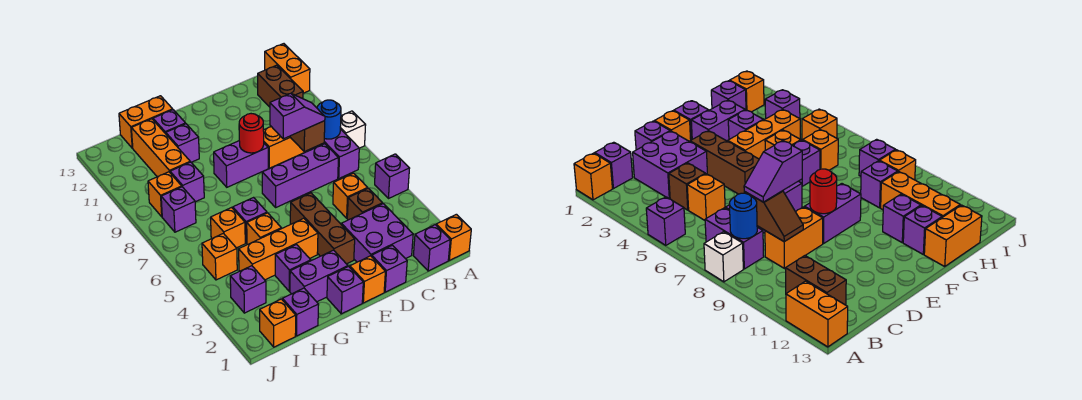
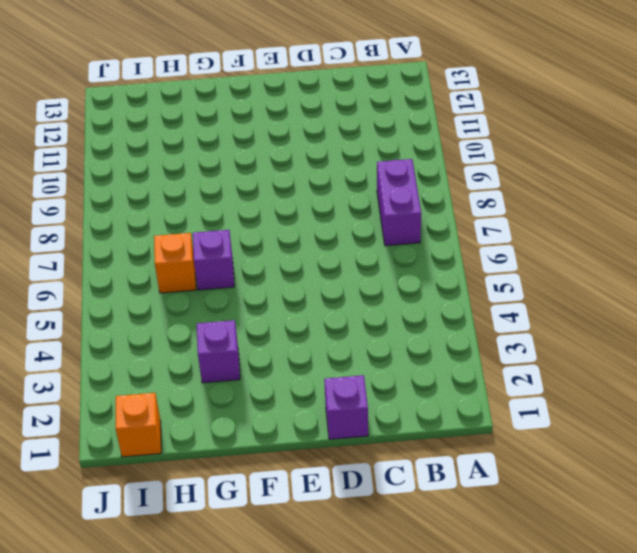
none -> orange brick A1 level 1
none -> purple brick A5 level 1
none -> white brick A8 level 1
none -> orange brick A12:A13 level 1

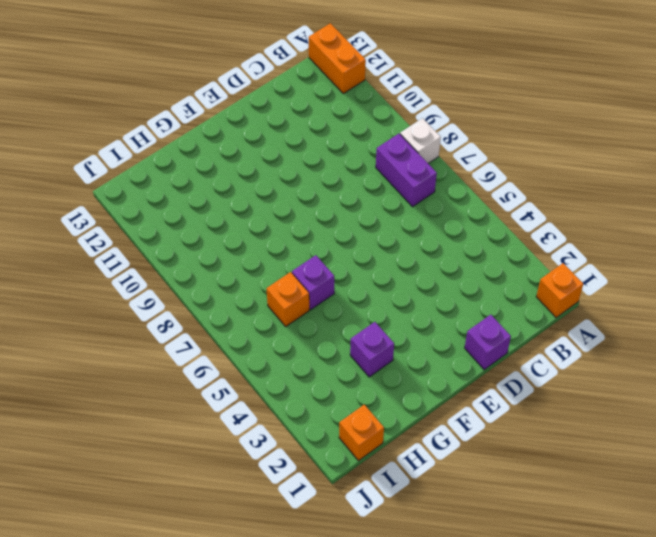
none -> purple brick A5 level 1
none -> purple brick B1 level 1
none -> brown brick B11:B12 level 1
none -> purple brick C2:D3 level 1

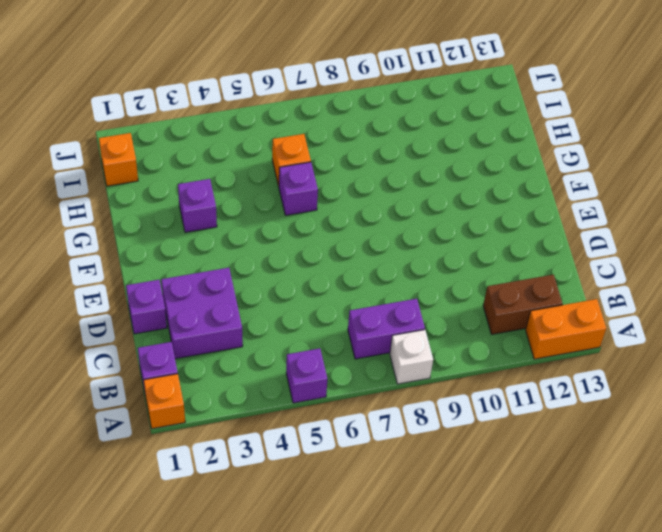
none -> brown brick C4 level 1
none -> orange brick C5 level 1
none -> purple brick C7:E7 level 1
none -> orange brick C9:D9 level 1

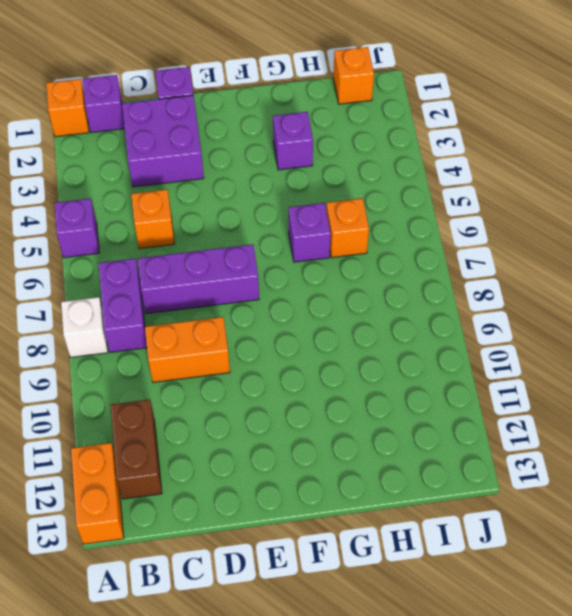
none -> brown brick C4 level 1
none -> orange brick E1 level 1
none -> brown brick E3:E5 level 1
none -> purple brick E9:F9 level 1

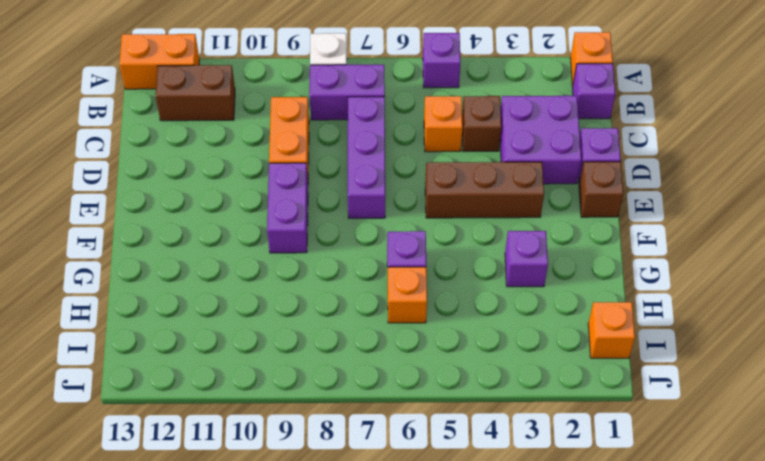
brown brick E1 level 1 -> orange brick E1 level 1
none -> purple brick F1 level 1
none -> purple brick F2:G2 level 1
none -> orange brick F4:H4 level 1
none -> orange brick G5 level 1

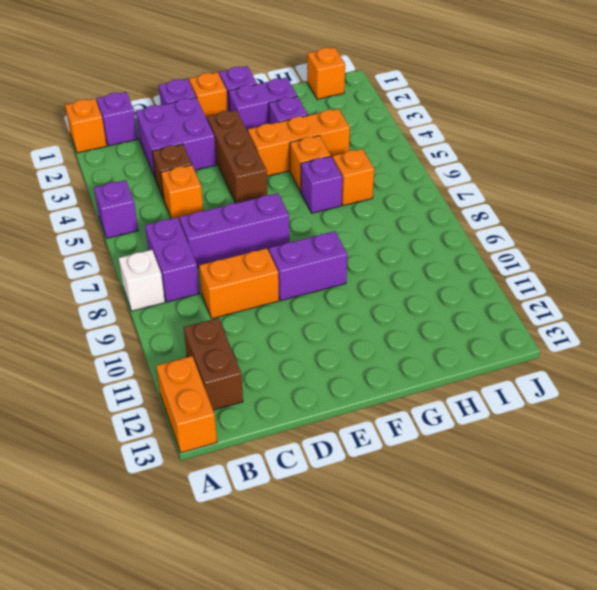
none -> purple brick G11 level 1
none -> purple brick G12 level 1
none -> orange brick G13:H13 level 1
none -> purple brick H1 level 1

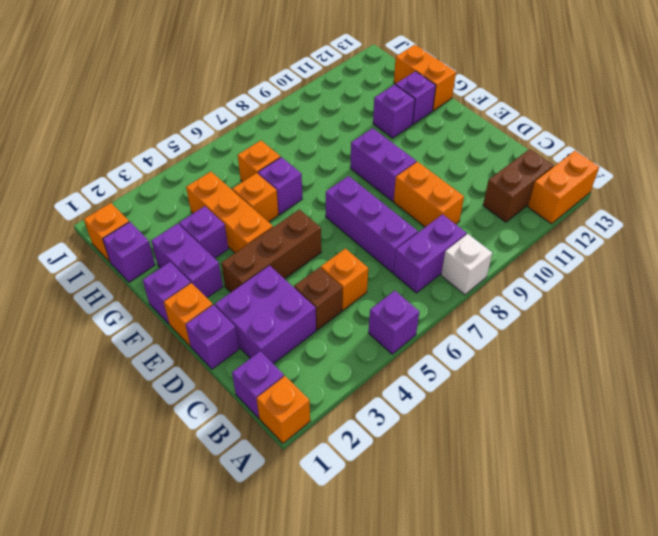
none -> purple brick H9 level 1
none -> orange brick H10:H12 level 1
none -> purple brick I3 level 1
none -> orange brick I5 level 1

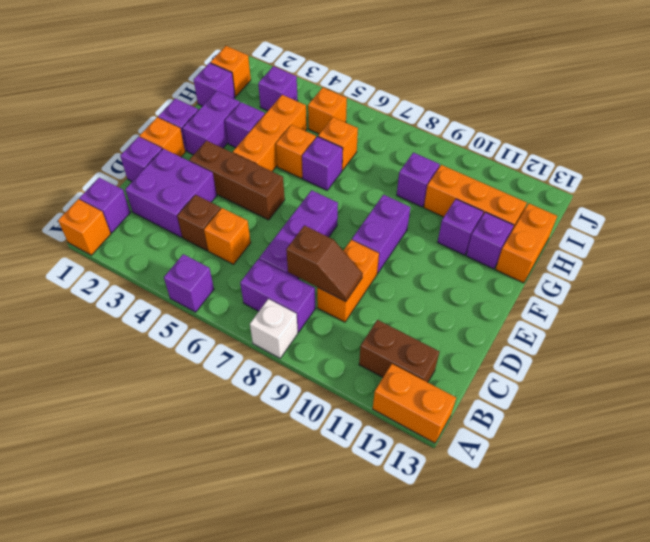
none -> purple brick I8 level 1
none -> orange brick I9 level 1
none -> blue round brick B8 level 2
none -> red round brick E9 level 2

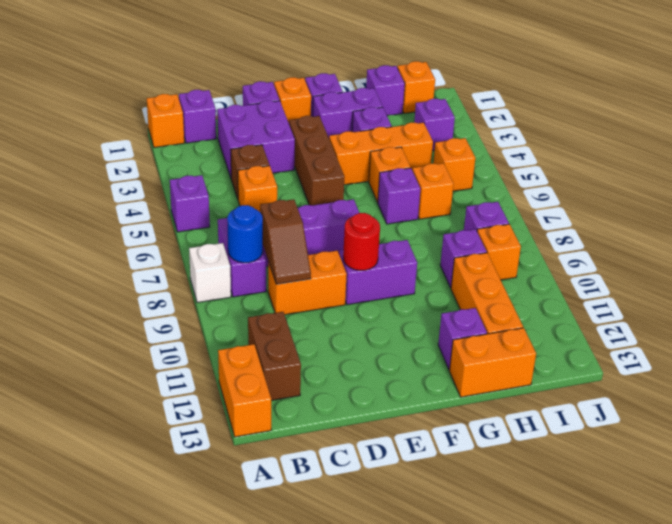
none -> purple brick G11 level 1
none -> purple slope C8:D8 level 3 top D

